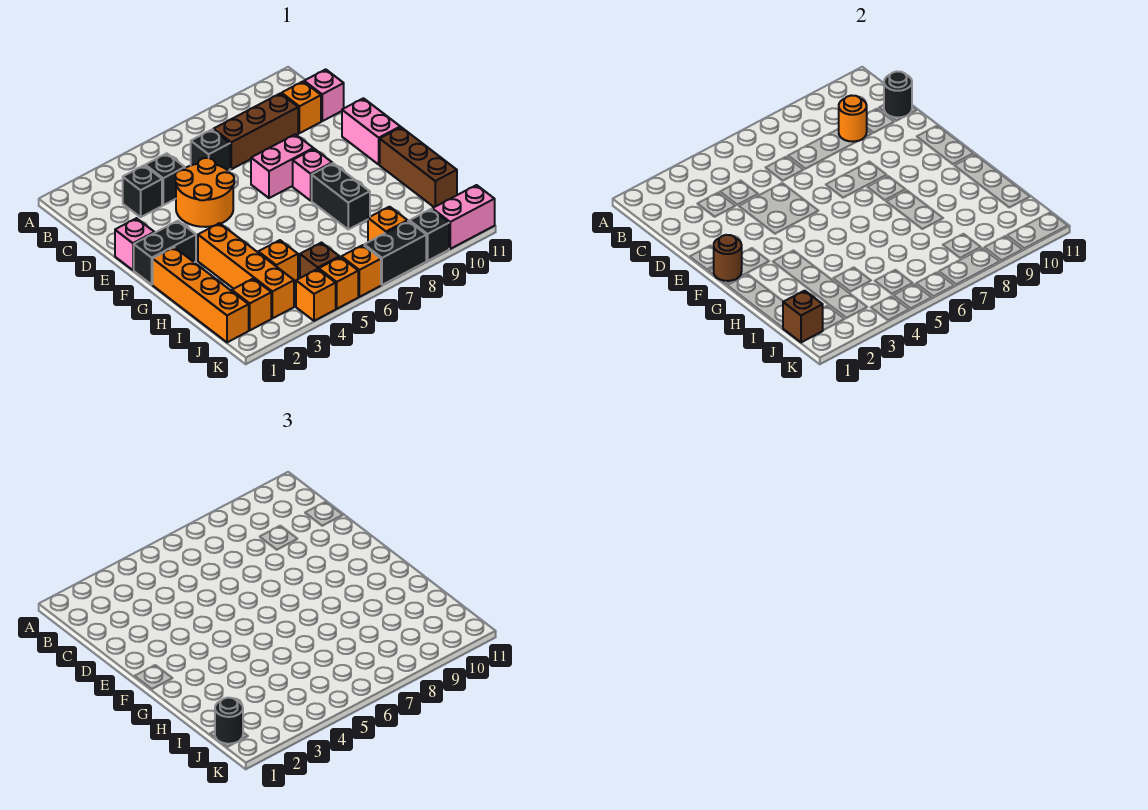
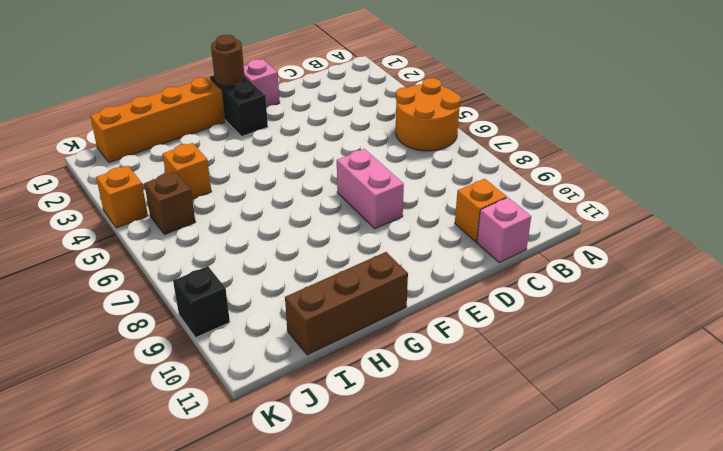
orange round brick A5:B6 level 1 -> orange round brick D4:E5 level 1
none -> black brick C3 level 1
none -> black brick C4 level 1
none -> black brick C6 level 1
none -> brown brick C7:C9 level 1

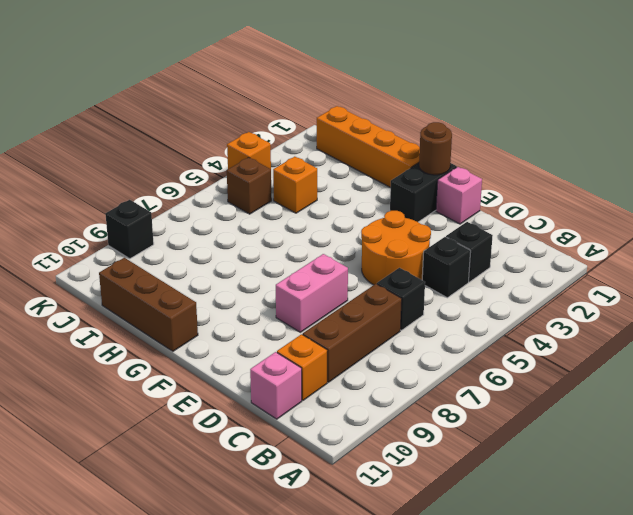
none -> pink brick E11:F11 level 1
none -> pink brick F8 level 1
none -> orange brick G3:J3 level 1
none -> black brick G8:H8 level 1

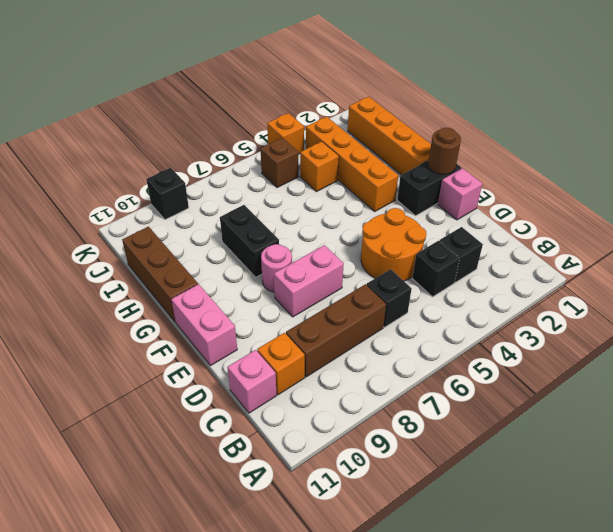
pink round brick F8 level 1 -> pink brick F8 level 1
none -> orange brick J2 level 1
none -> orange brick J8 level 1
none -> orange brick K5 level 1
none -> orange brick K6 level 1

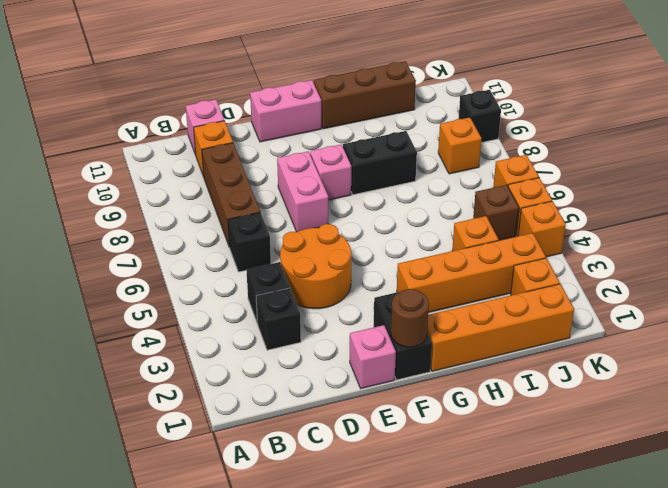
none -> black brick K7:K8 level 1
none -> pink brick K10:K11 level 1
none -> orange round brick C9 level 2
none -> black round brick C11 level 2

